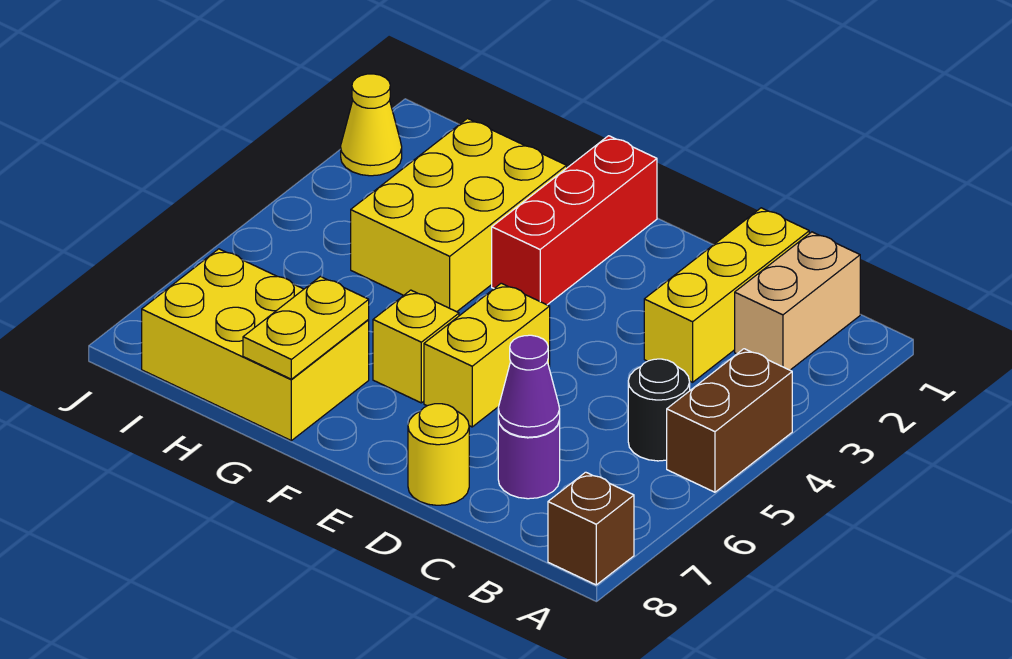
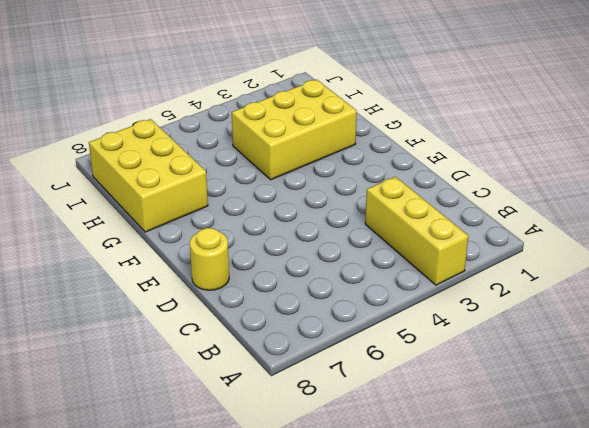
yellow brick A3:C3 level 1 -> yellow brick C1:C3 level 1
none -> brown brick A4:A5 level 1
none -> brown brick A8 level 1
none -> tan brick B1:B2 level 1

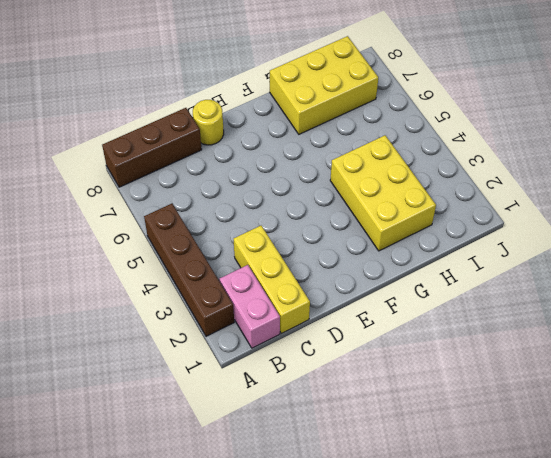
brown brick A2:A5 level 1 -> brown brick A4:A5 level 1
brown brick A8:C8 level 1 -> brown brick A8 level 1
pink brick B1:B2 level 1 -> tan brick B1:B2 level 1
none -> black round brick B5 level 1
none -> purple round brick C7 level 1
none -> yellow brick E5:E6 level 1

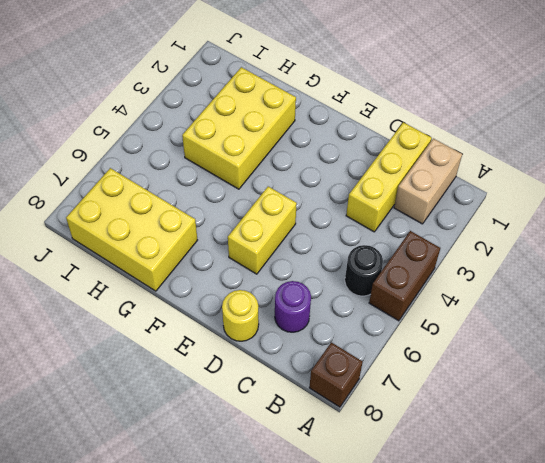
none -> red brick F1:F3 level 1
none -> yellow brick F6 level 1
none -> yellow cone J2 level 1

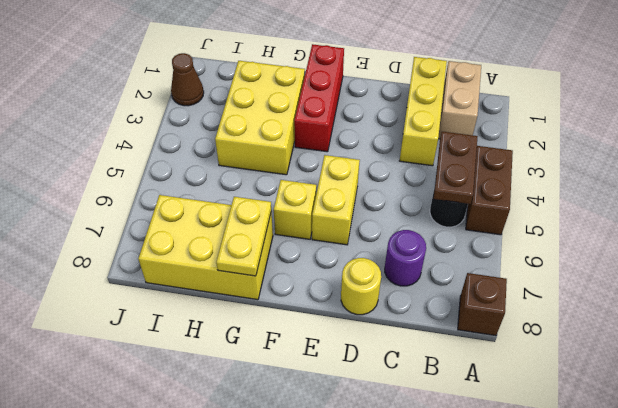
brown plate B4:B5 level 2 -> none
brown cone J2 level 1 -> yellow cone J2 level 1
none -> purple cone C7 level 2

